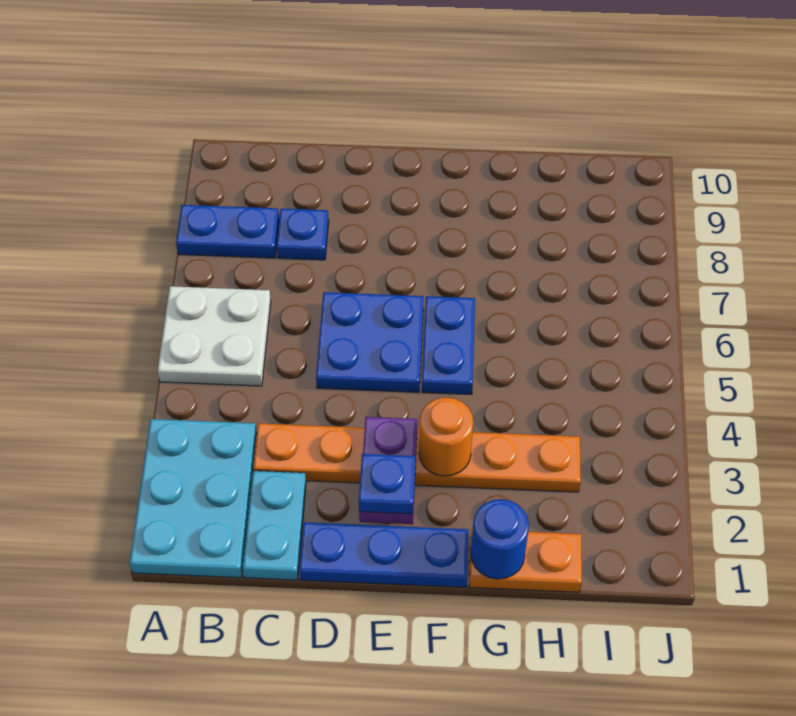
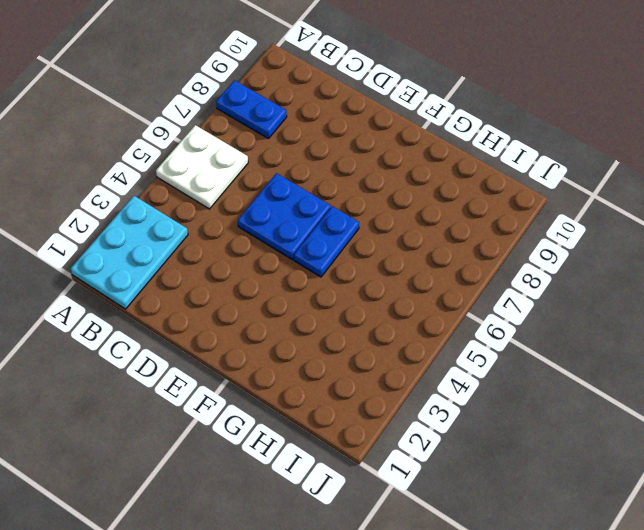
none -> cyan plate C1:C2 level 1
none -> orange plate C3:H3 level 1
none -> blue plate C8 level 1

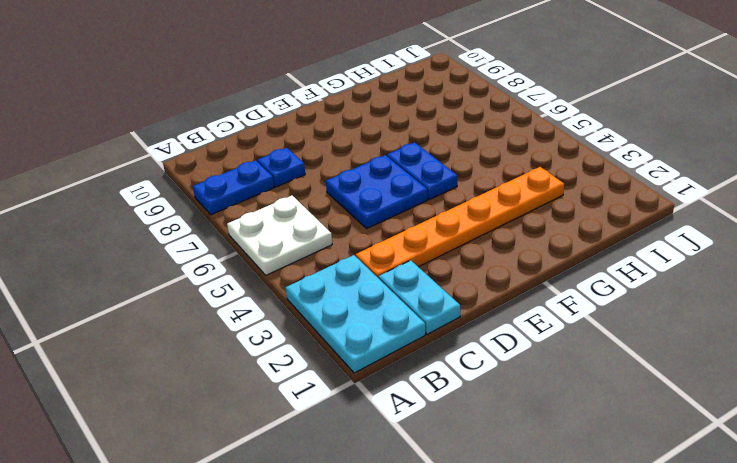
none -> blue plate D1:F1 level 1
none -> orange plate G1:H1 level 1
none -> purple plate E2:E3 level 2

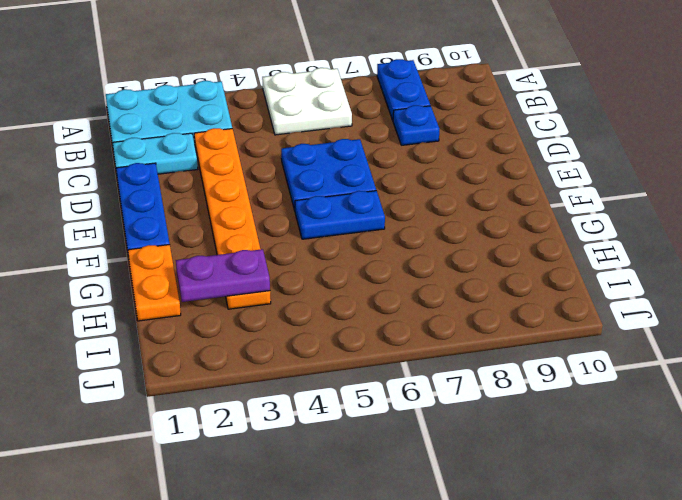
purple plate H2:H3 level 2 -> purple plate E2:E3 level 2
none -> orange round brick F3 level 2
none -> blue round brick G1 level 2
none -> blue plate E2 level 3

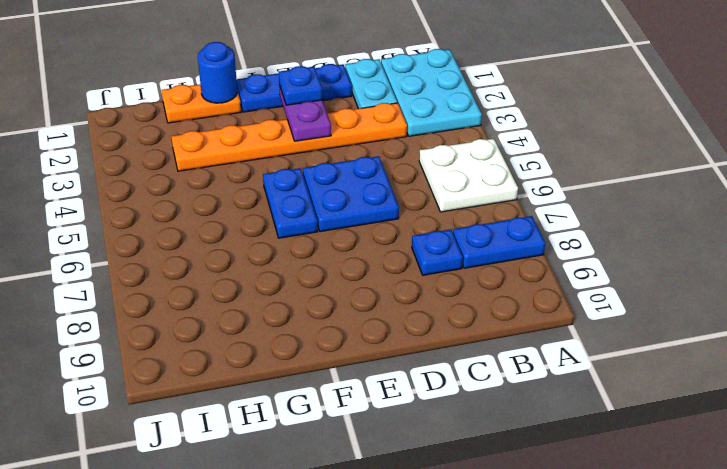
none -> orange round brick F3 level 2

